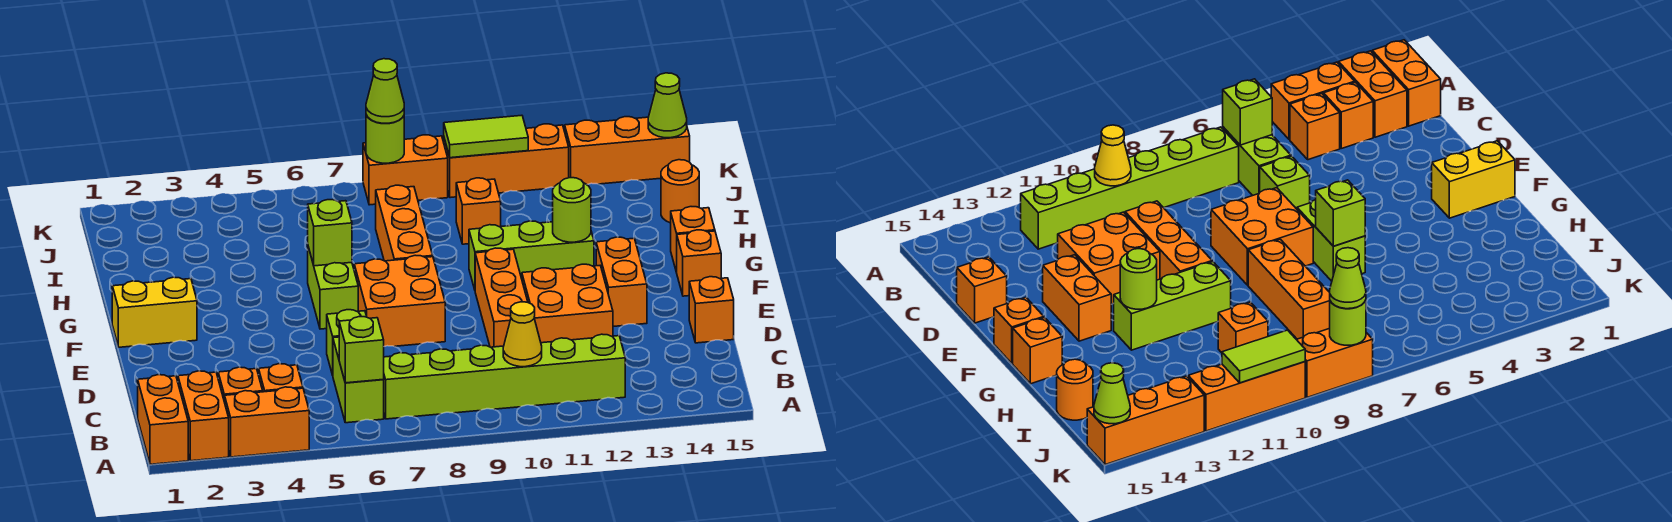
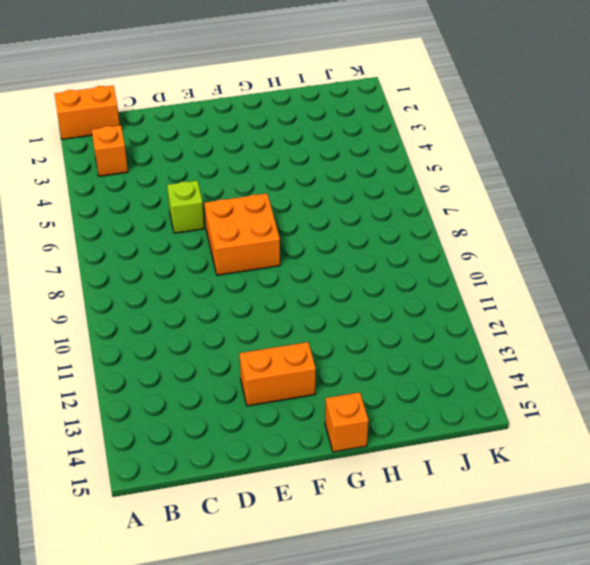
none -> orange brick A2:B2 level 1
none -> orange brick A3:A4 level 1
none -> orange brick B4 level 1
none -> lime brick B6:C6 level 1

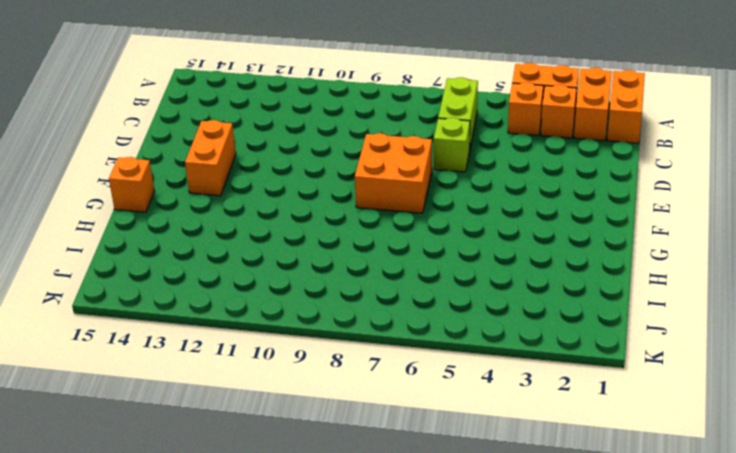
none -> lime brick B7:B12 level 1
none -> orange brick D10:F10 level 1
none -> orange brick D11:E12 level 1
none -> orange brick D15 level 1

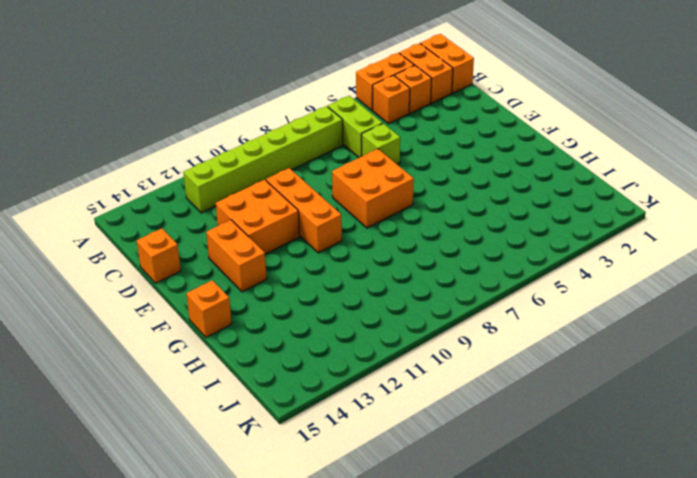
none -> yellow brick F1:F2 level 1
none -> lime brick F6:G6 level 1
none -> orange brick F15 level 1
none -> orange brick G8:I8 level 1

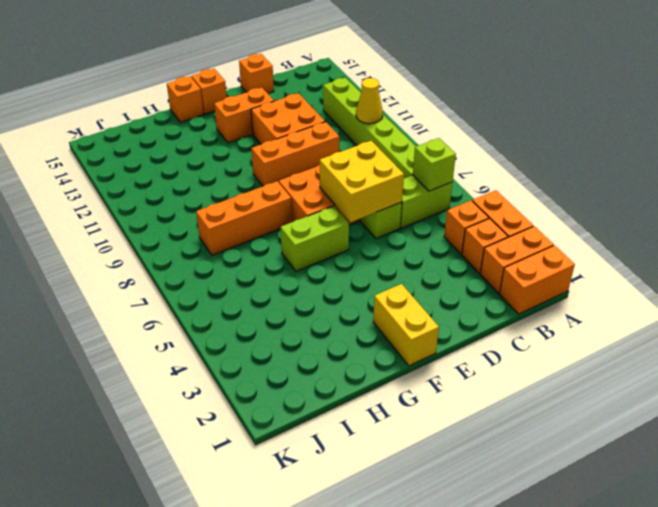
yellow brick D6:E7 level 2 -> none
none -> lime brick G10:G12 level 1
none -> orange brick I10 level 1
none -> orange round brick I15 level 1
none -> orange brick K8:K9 level 1

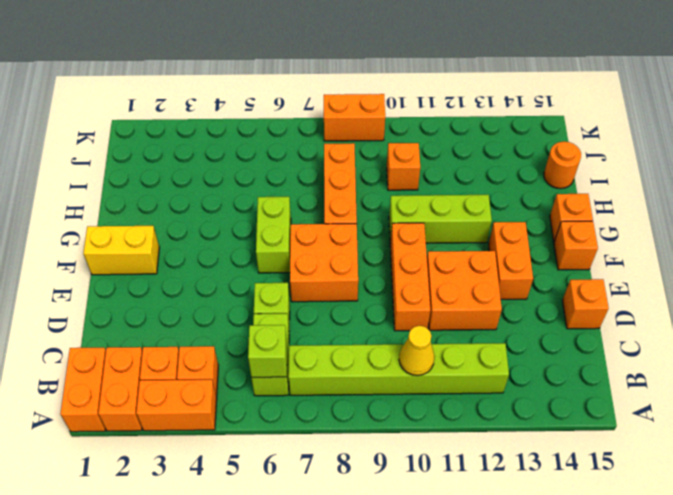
none -> orange brick K10:K12 level 1
none -> orange brick K13:K15 level 1
none -> lime brick G6 level 2
none -> lime round brick G12 level 2

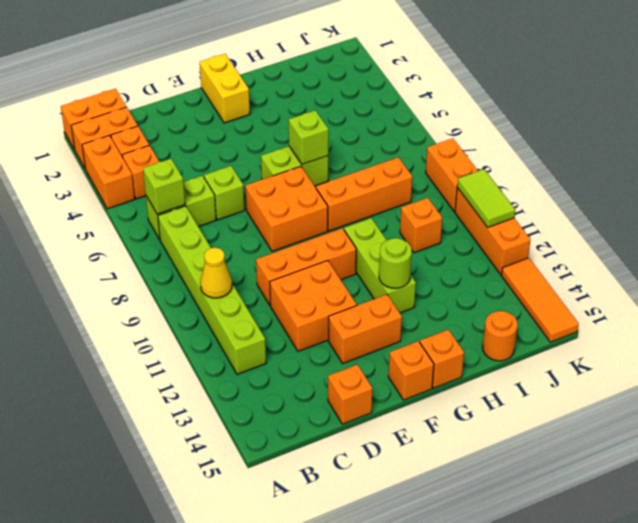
orange tile K13:K15 level 1 -> orange brick K13:K15 level 1
none -> lime round brick K8 level 2
none -> lime cone K15 level 2
none -> lime cone K8 level 3

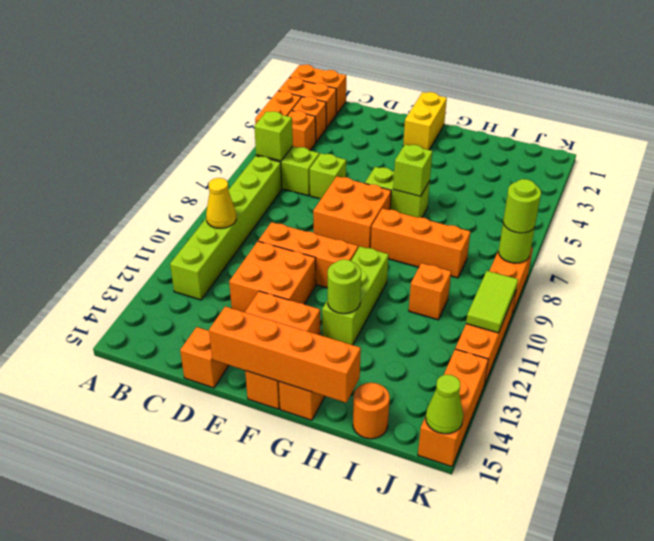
orange brick E15:H15 level 2 -> none
lime round brick K8 level 3 -> lime cone K8 level 3

